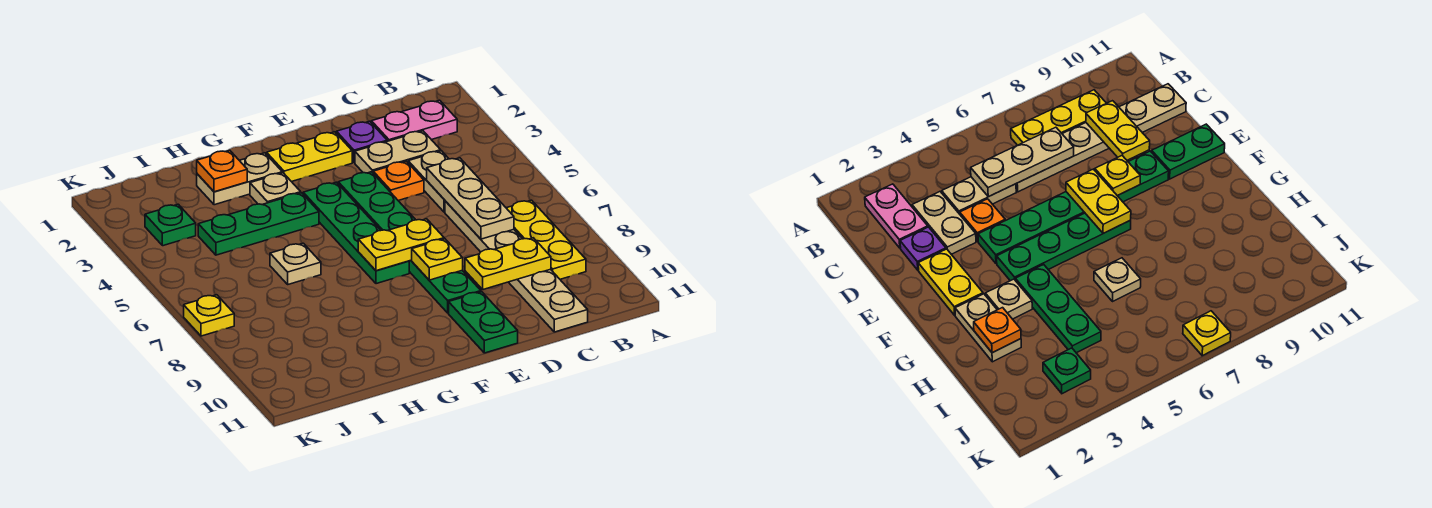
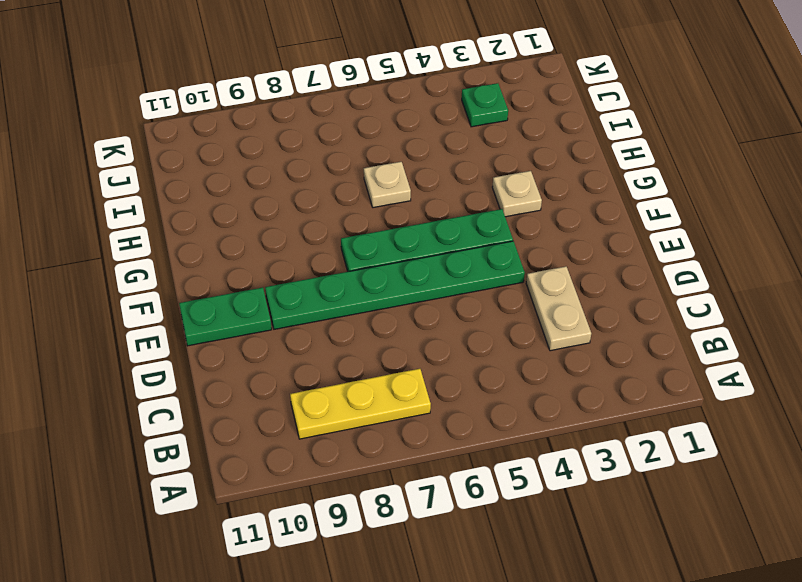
none -> pink plate B2:C2 level 1
none -> tan plate C4:C5 level 1
none -> tan plate C6:C11 level 1

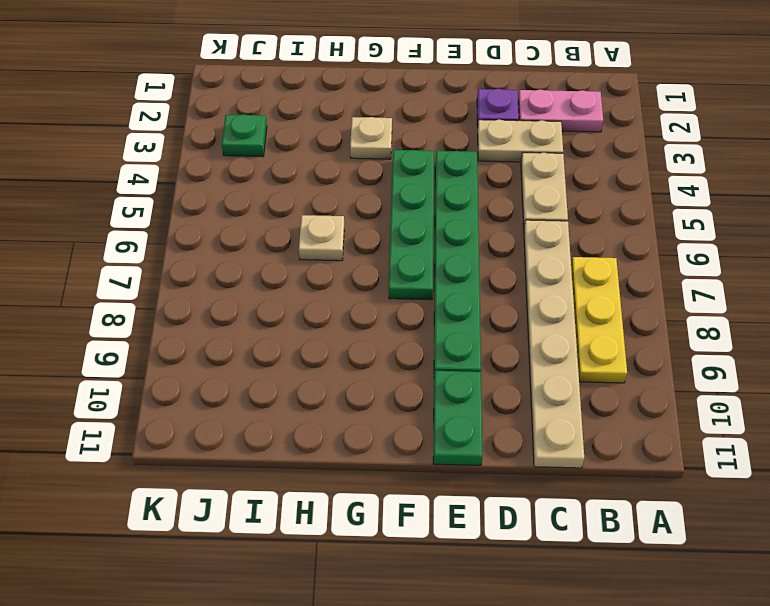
none -> orange plate D4 level 1
none -> yellow plate E2:F2 level 1
none -> tan plate G2:H2 level 1

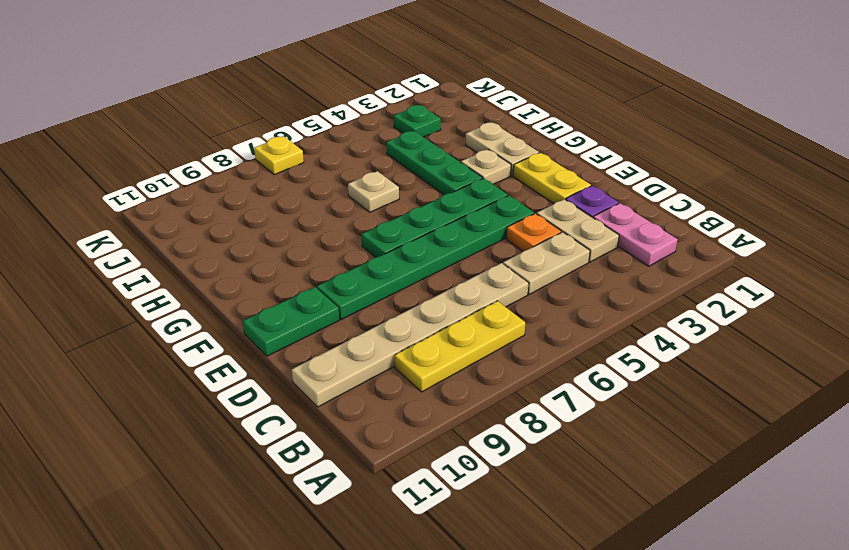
none -> tan plate C5:C7 level 2
none -> yellow plate C9:D9 level 2
none -> yellow plate E7:F7 level 2

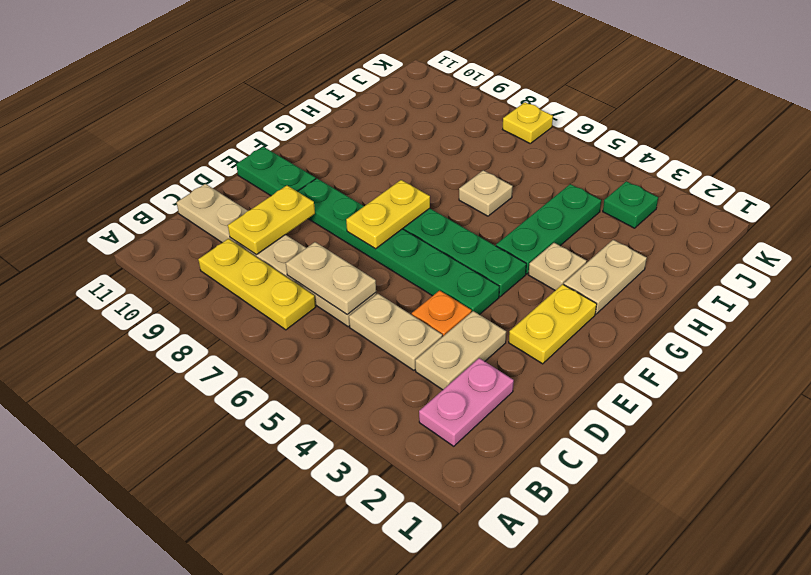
tan plate C6:C7 level 2 -> tan plate C5:C7 level 2
none -> purple plate D2 level 1
none -> yellow plate E8 level 2
none -> orange plate H2 level 2

